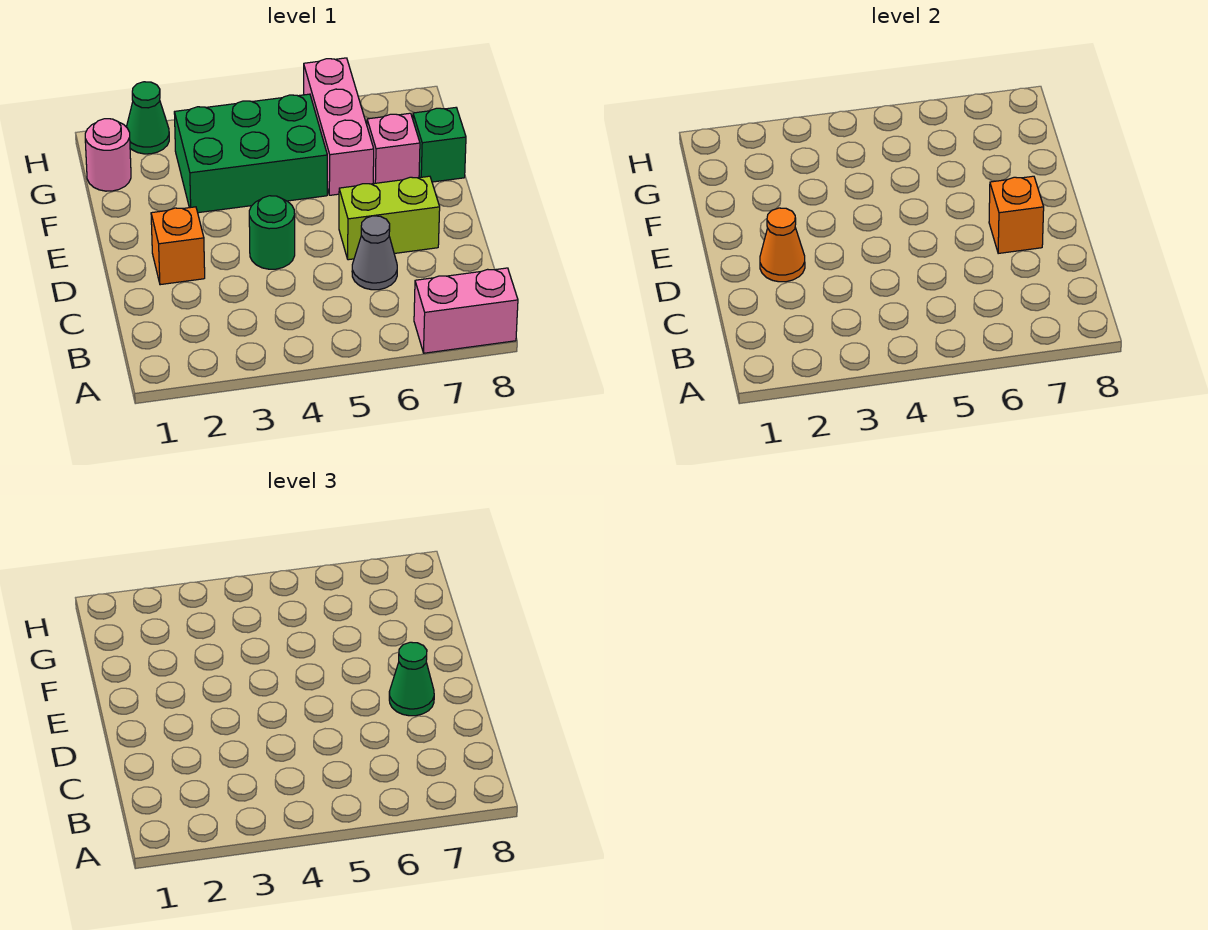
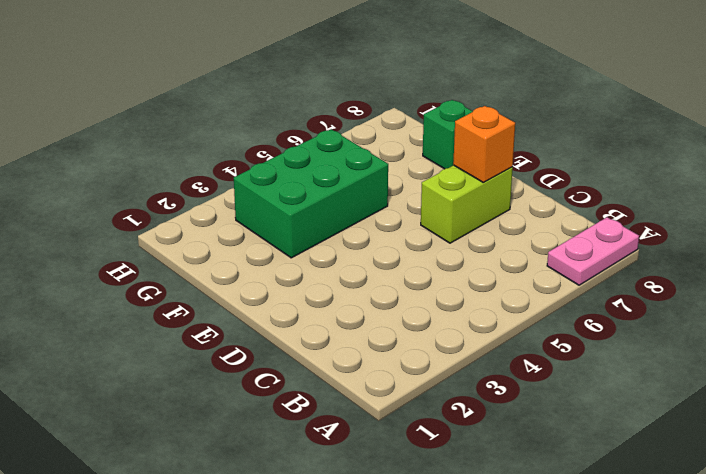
pink plate A7:A8 level 1 -> pink brick A7:A8 level 1
none -> grey cone C6 level 1
none -> orange brick D2 level 1
none -> green round brick D4 level 1

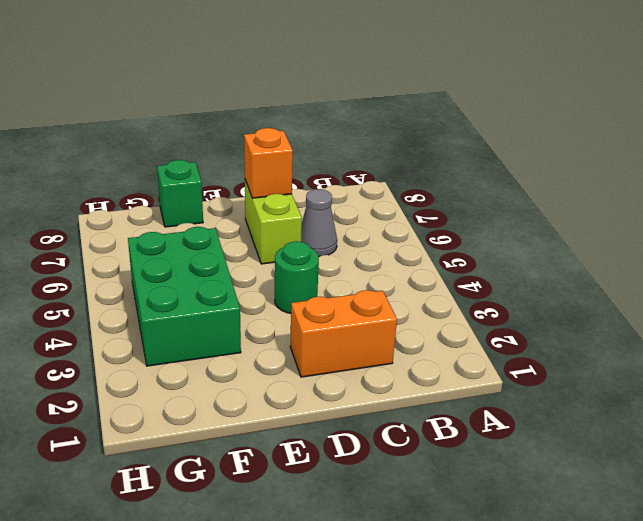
orange brick C2:D2 level 1 -> orange brick D2 level 1
none -> pink brick A7:A8 level 1
none -> pink brick F6:H6 level 1
none -> pink brick F7 level 1

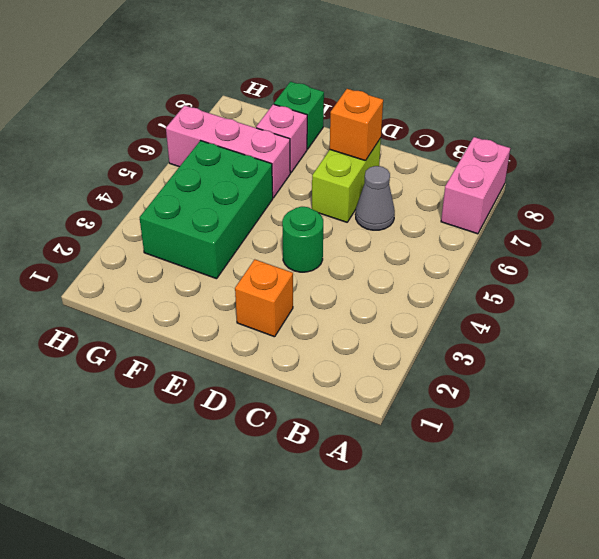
none -> pink round brick G1 level 1
none -> green cone H2 level 1
none -> orange cone D2 level 2

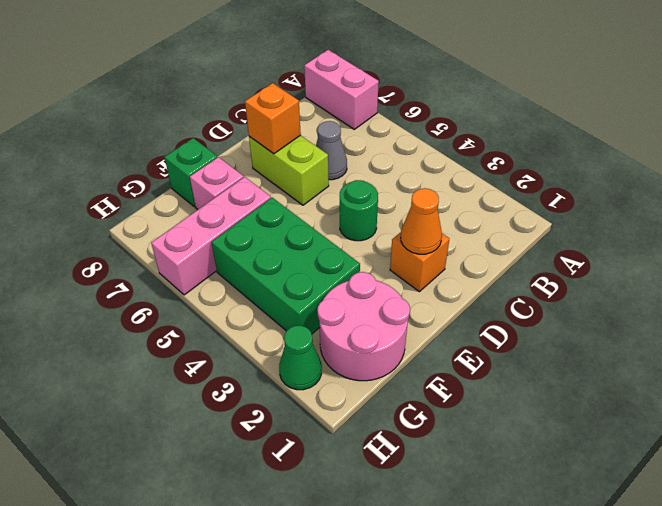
pink round brick F1:G2 level 1 -> pink round brick G1 level 1
none -> green cone D7 level 3

